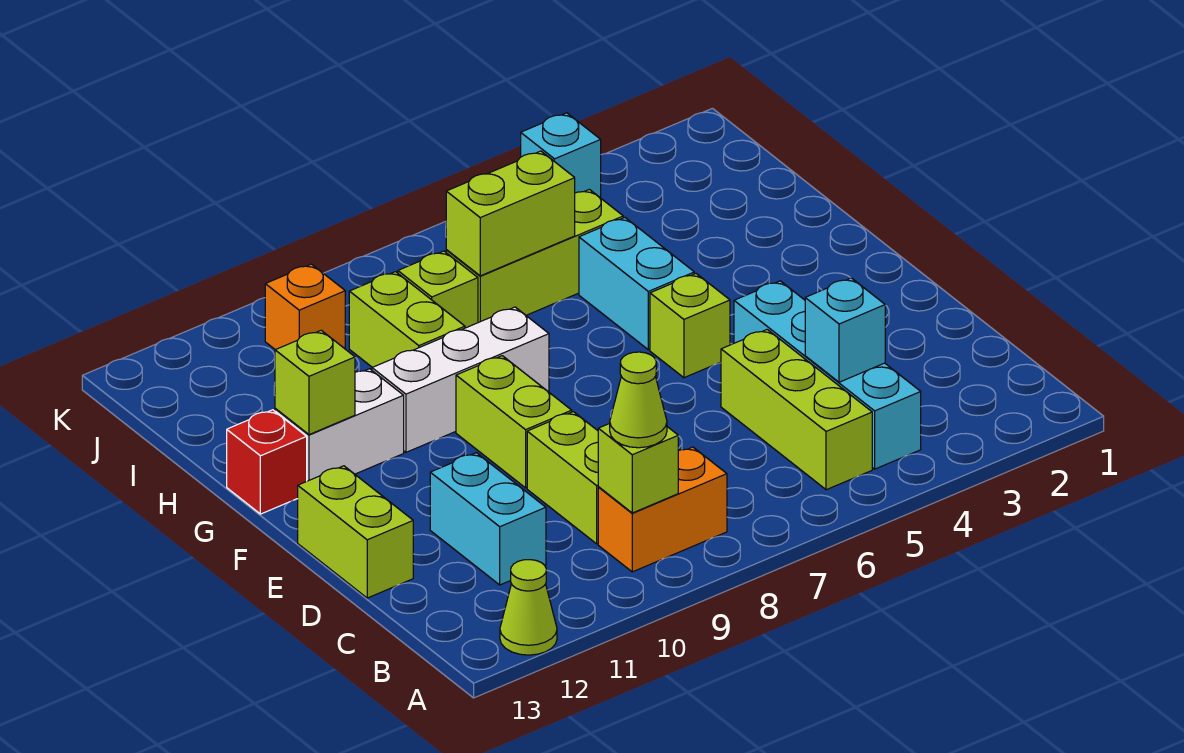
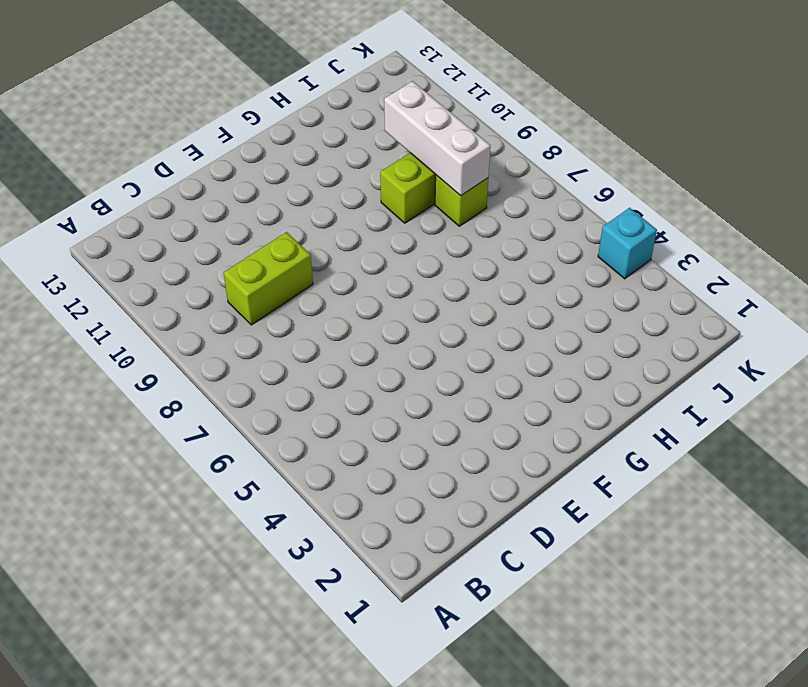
white brick I8:I10 level 2 -> white brick G8:G10 level 1
none -> lime cone A12 level 1
none -> cyan brick B4:E4 level 1
none -> lime brick B5:D5 level 1

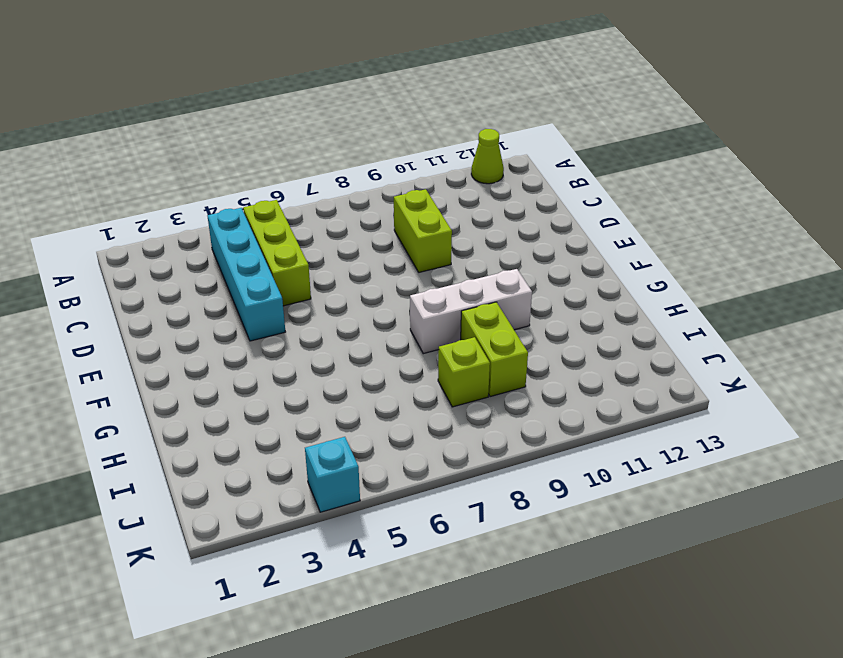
none -> orange brick B8:B9 level 1
none -> cyan brick C11:D11 level 1
none -> lime brick D13:E13 level 1

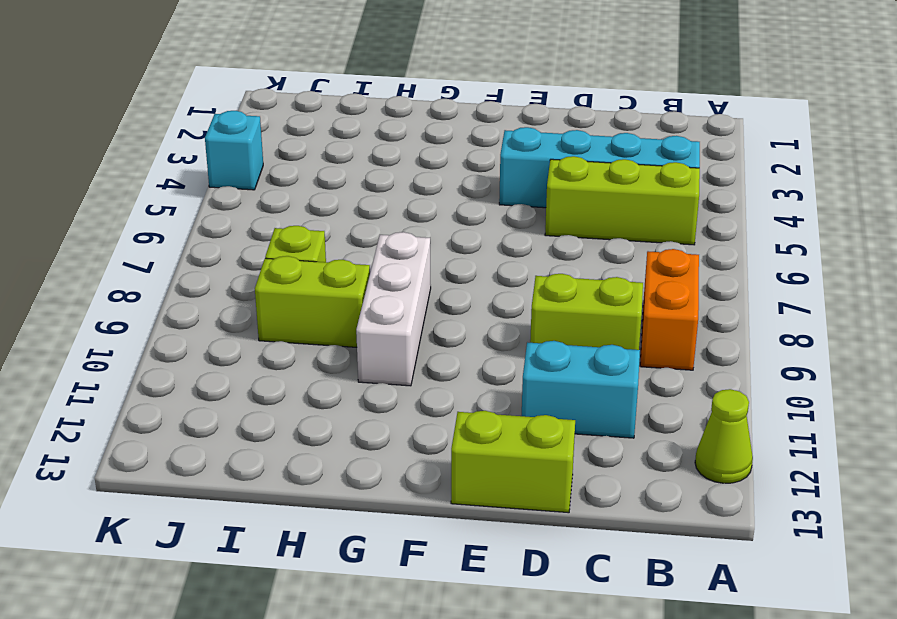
none -> lime brick E9:F9 level 1
none -> lime brick F5 level 1
none -> cyan brick G5:H5 level 1

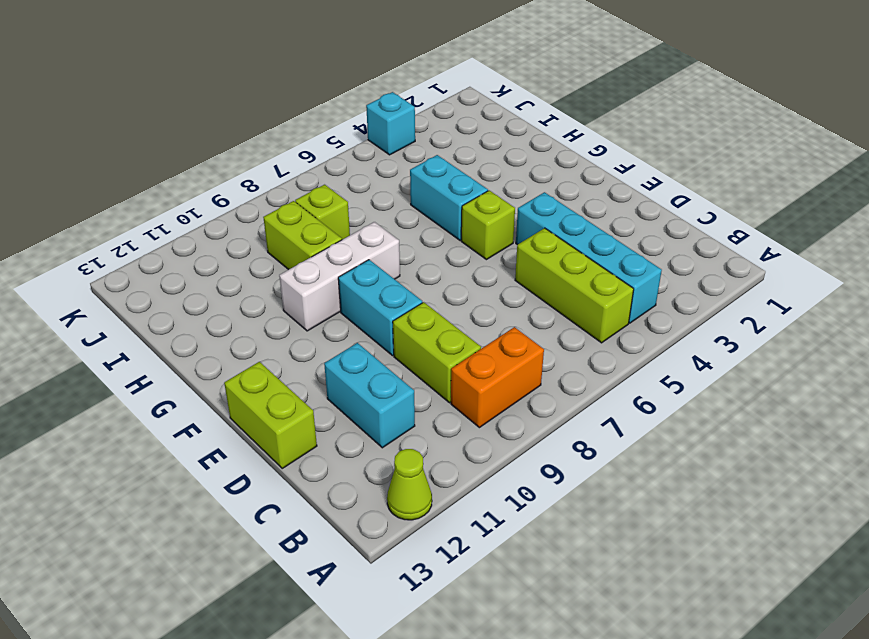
cyan brick E9:F9 level 1 -> lime brick E9:F9 level 1
none -> white brick G11:G12 level 1
none -> red brick G13 level 1
none -> lime brick I5:I7 level 1

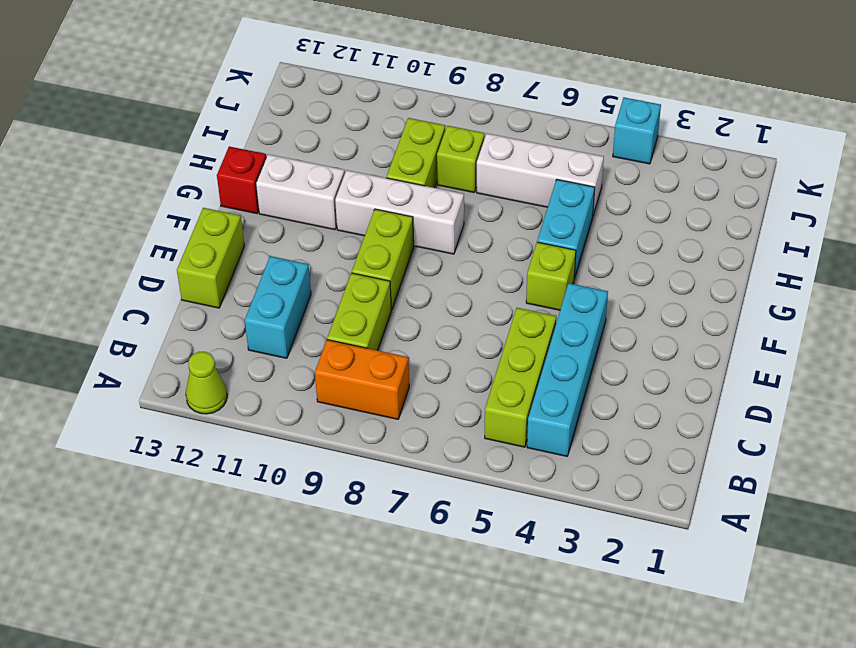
white brick I5:I7 level 1 -> lime brick I5:I7 level 1
none -> orange brick J10 level 1
none -> lime brick B9 level 2
none -> cyan brick C4 level 2

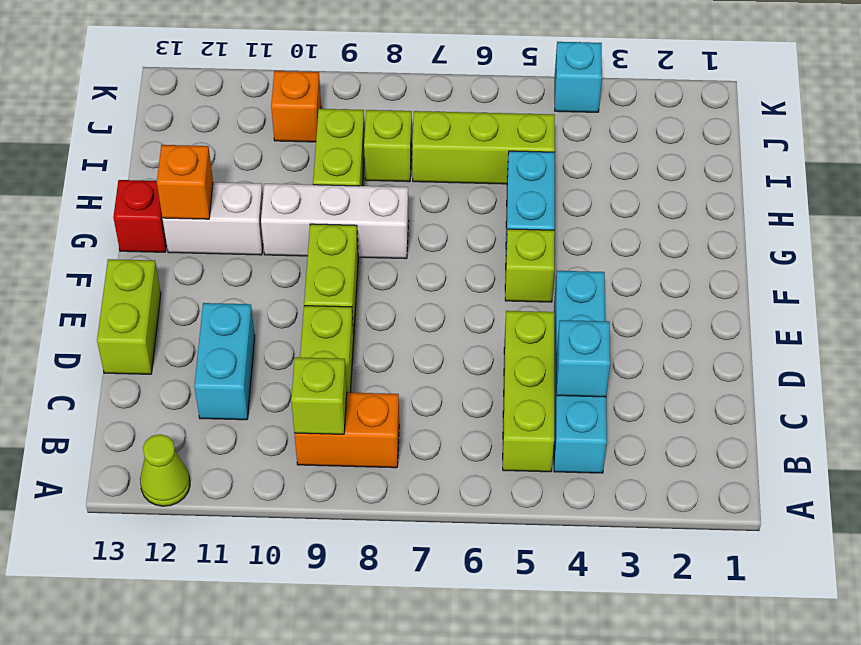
orange brick G12 level 2 -> lime brick G12 level 2
none -> lime brick I6:I7 level 2
none -> lime cone B9 level 3

